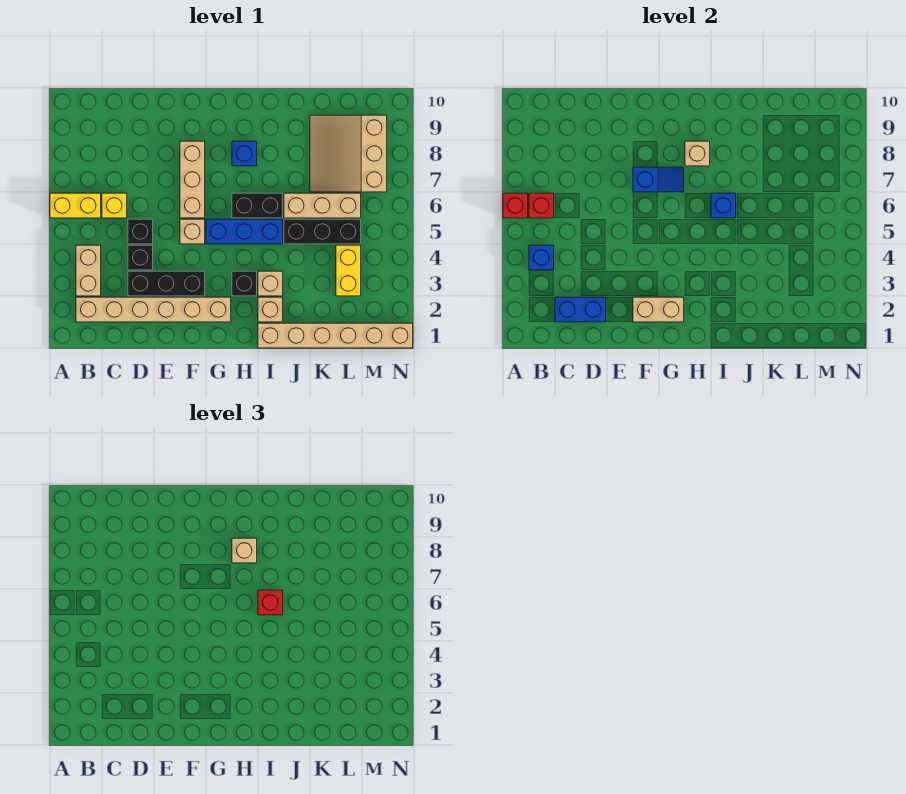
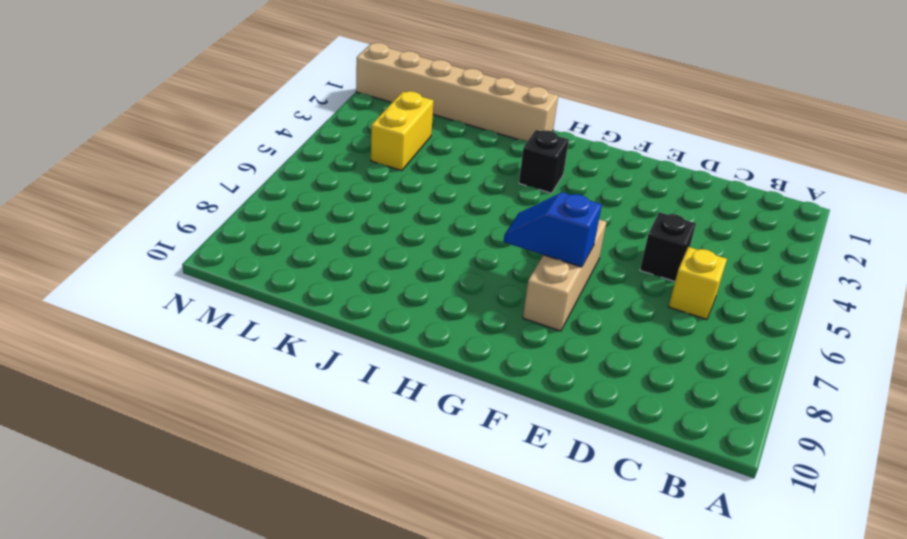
none -> yellow brick A6:B6 level 1
none -> tan brick B2:G2 level 1
none -> tan brick B3:B4 level 1
none -> black brick D3:F3 level 1

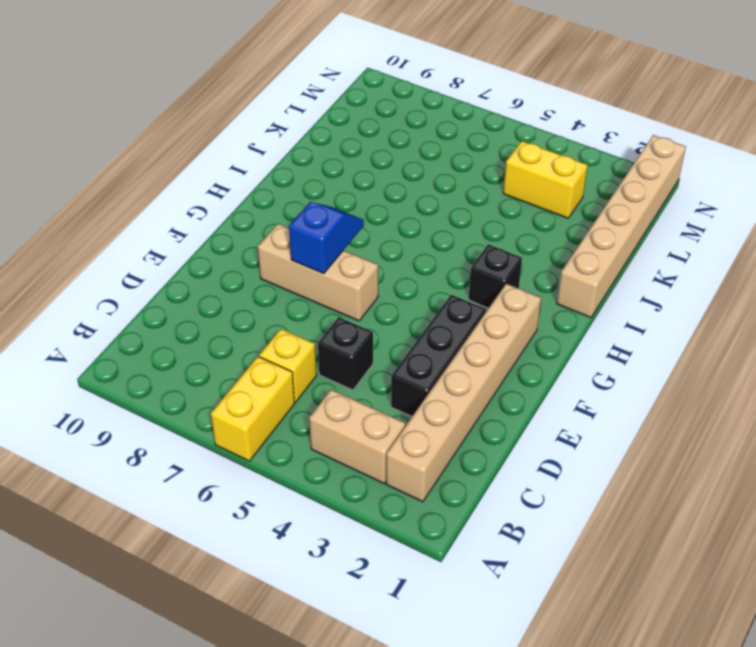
none -> black brick D4 level 1
none -> tan brick F5 level 1
none -> blue brick G5:I5 level 1
none -> black brick H6:I6 level 1

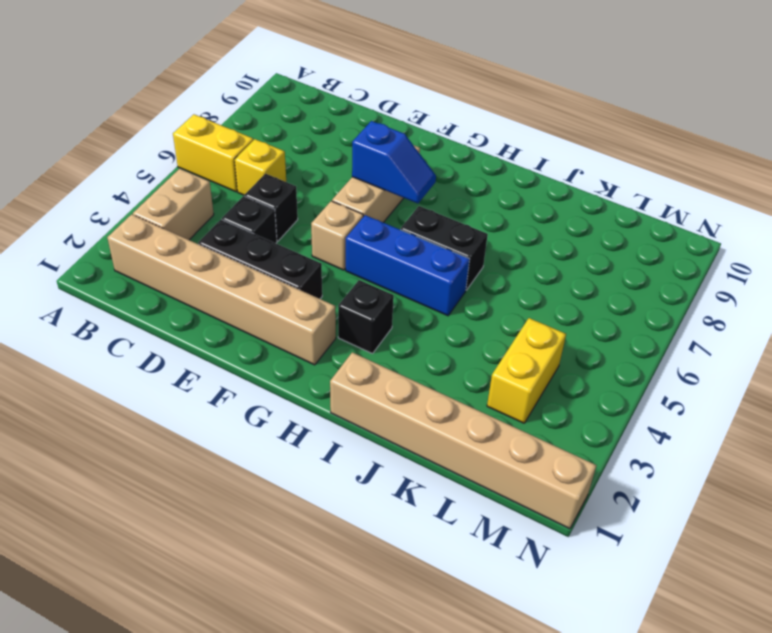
none -> blue brick H8 level 1
none -> tan brick I2 level 1
none -> tan brick I3 level 1
none -> black brick J5:L5 level 1

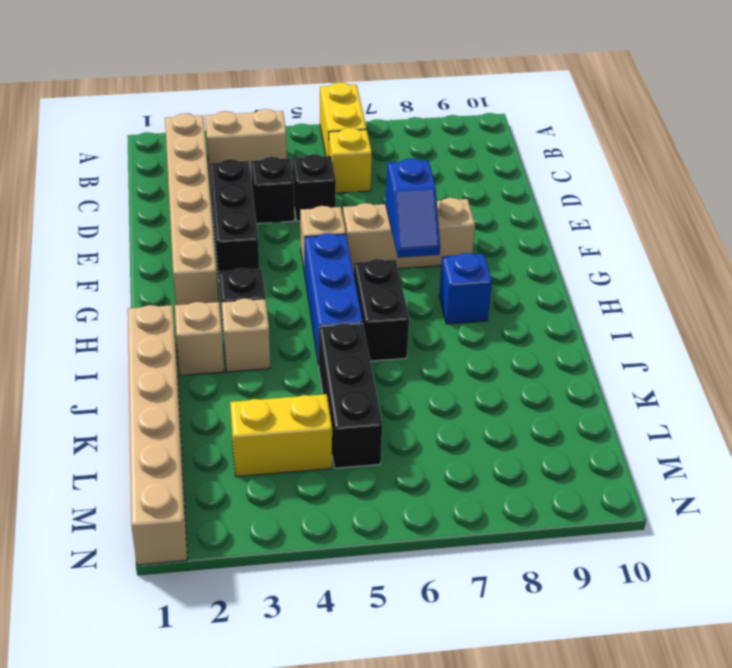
none -> tan brick J6:L6 level 1
none -> tan slope K7:M9 level 1 top M
none -> red brick A6 level 2
none -> blue brick B4 level 2

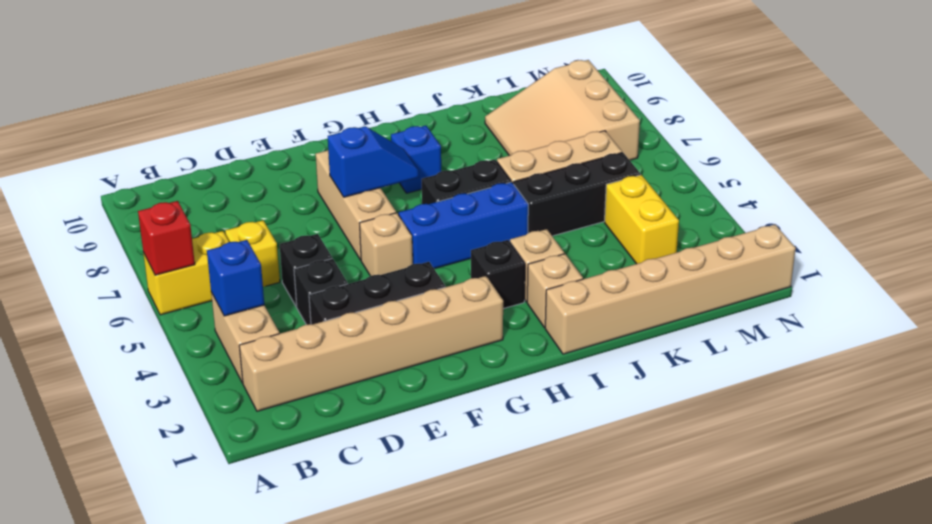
none -> red brick B6 level 2
none -> blue brick C2:D2 level 2
none -> tan brick F2:G2 level 2
none -> tan brick H8 level 2

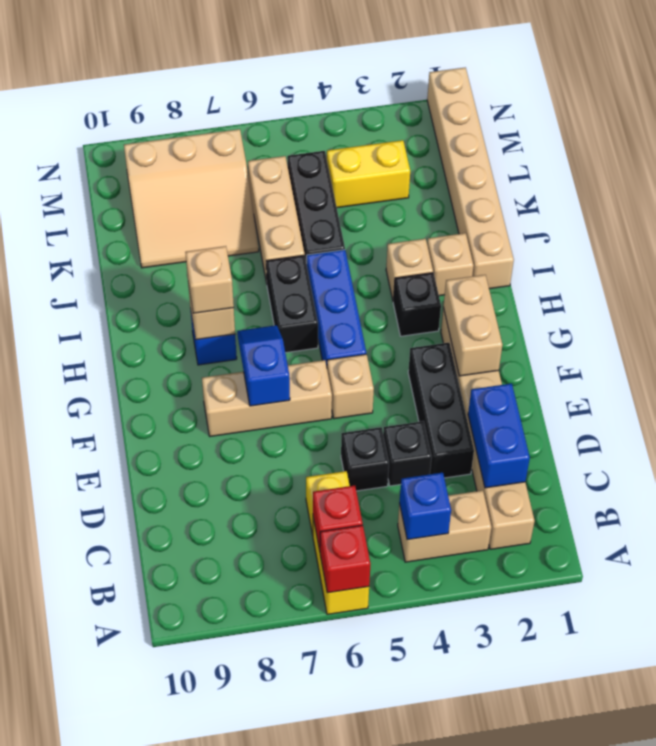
none -> blue brick I6 level 2
none -> red brick I6 level 3

